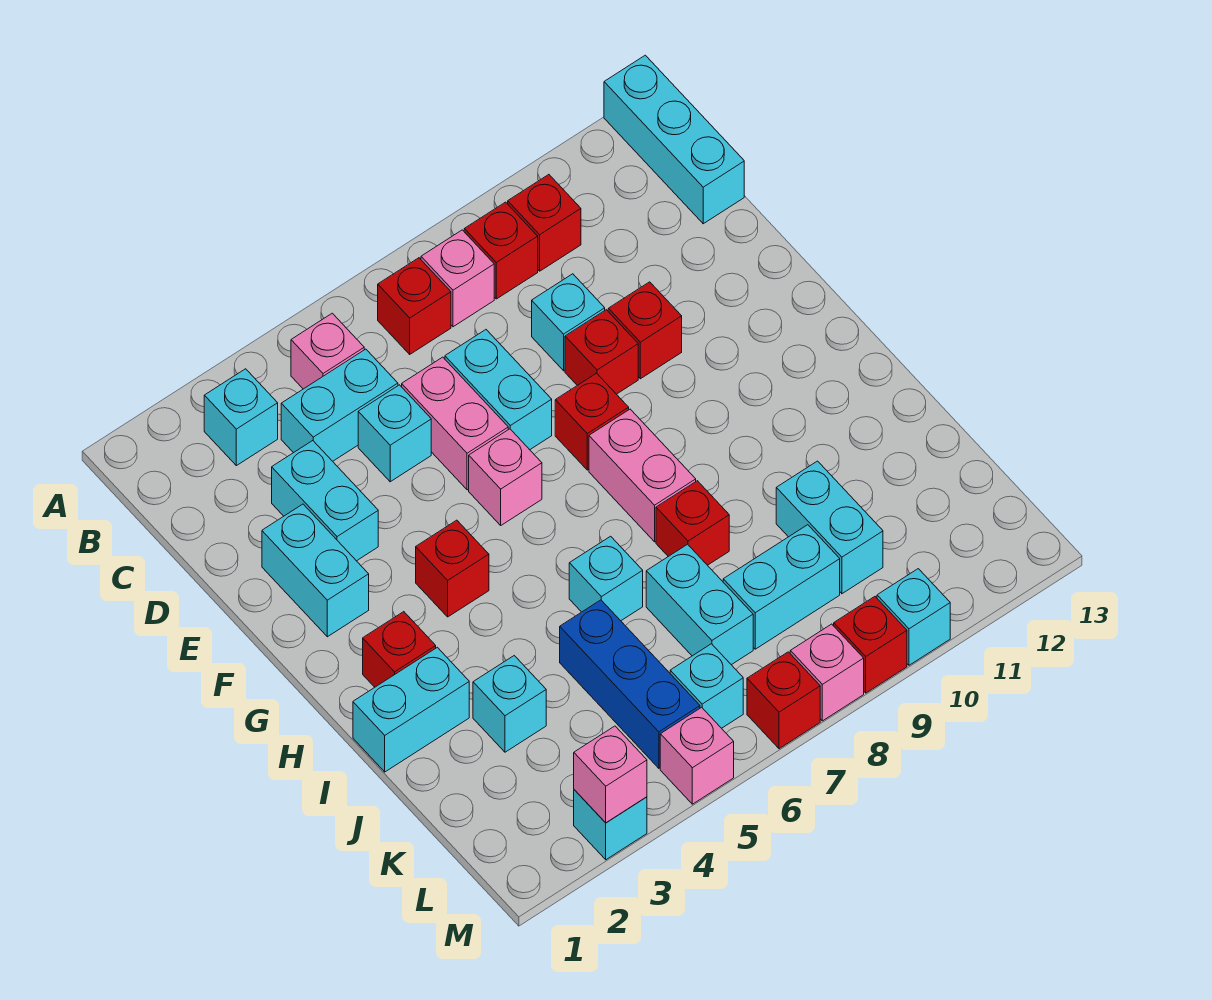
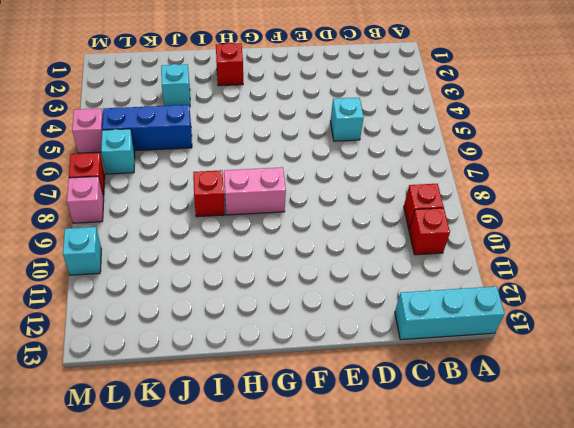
none -> cyan brick B3 level 1
none -> pink brick B5 level 1
none -> red brick B7 level 1
none -> pink brick B8 level 1

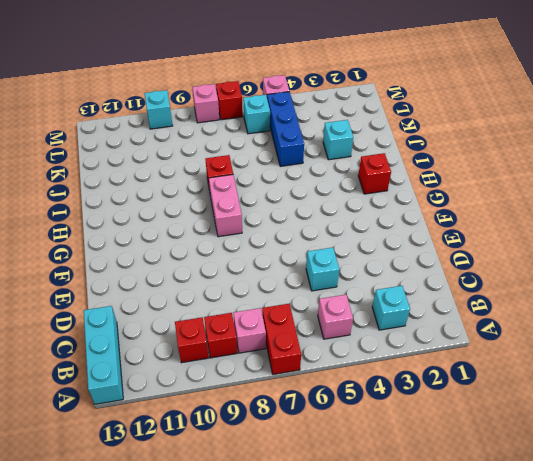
red brick A7:B7 level 1 -> red brick B7 level 1
none -> cyan brick C4:C5 level 1
none -> cyan brick D3:E3 level 1
none -> pink brick D6:E6 level 1
none -> cyan brick D7:E7 level 1

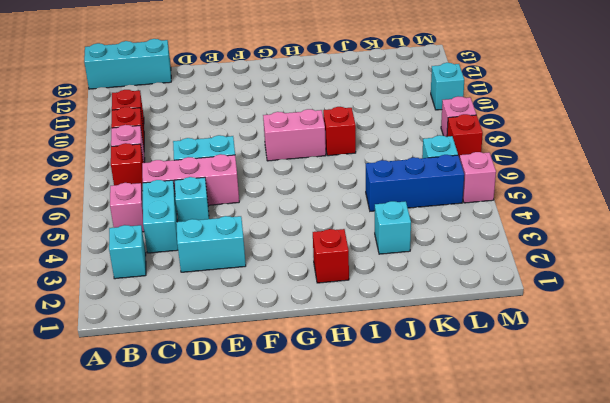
pink brick C6:E6 level 1 -> pink brick D6:E6 level 1
none -> cyan brick D9 level 1
none -> cyan brick E2:F2 level 1
none -> red brick E9 level 1
none -> red brick E10 level 1

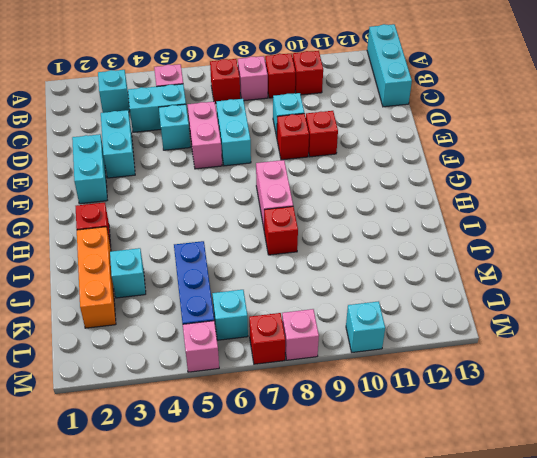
orange brick I2:K2 level 1 -> cyan brick I1:I2 level 1
none -> pink brick F6 level 1
none -> red brick F8 level 1
none -> red brick G4 level 1
none -> cyan brick I6 level 1

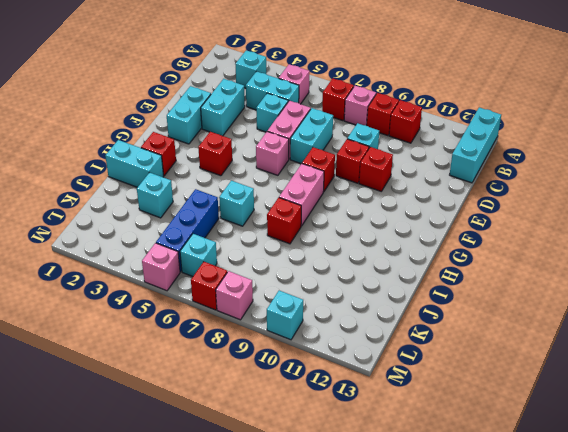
none -> cyan brick J7:K7 level 1
none -> cyan brick J10:K10 level 1
none -> cyan brick K8:K9 level 1
none -> cyan brick M3 level 1

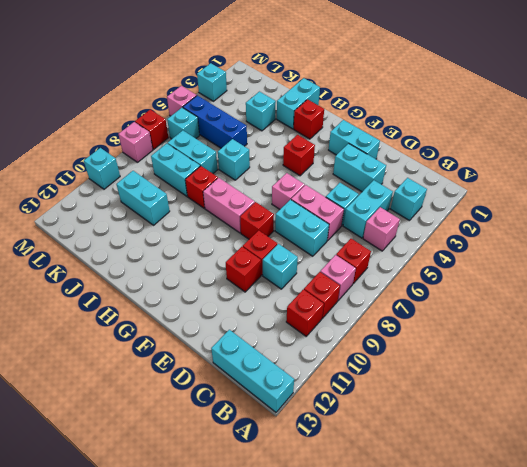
cyan brick J8:K8 level 1 -> cyan brick K8:K9 level 1
none -> red brick M9 level 1
none -> pink brick M3 level 2

